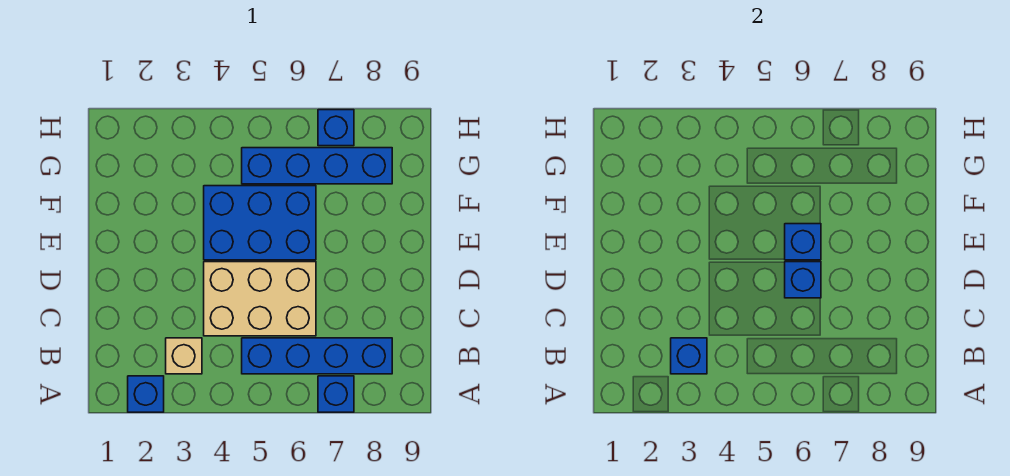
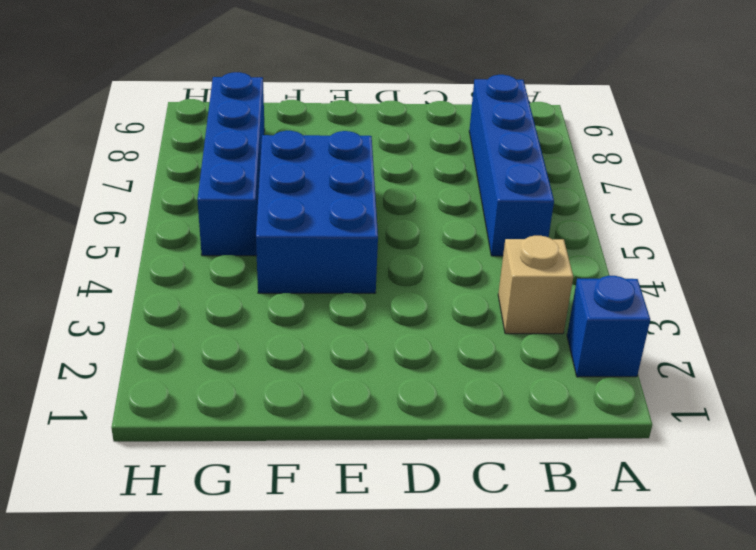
none -> blue brick A7 level 1
none -> tan brick C4:D6 level 1

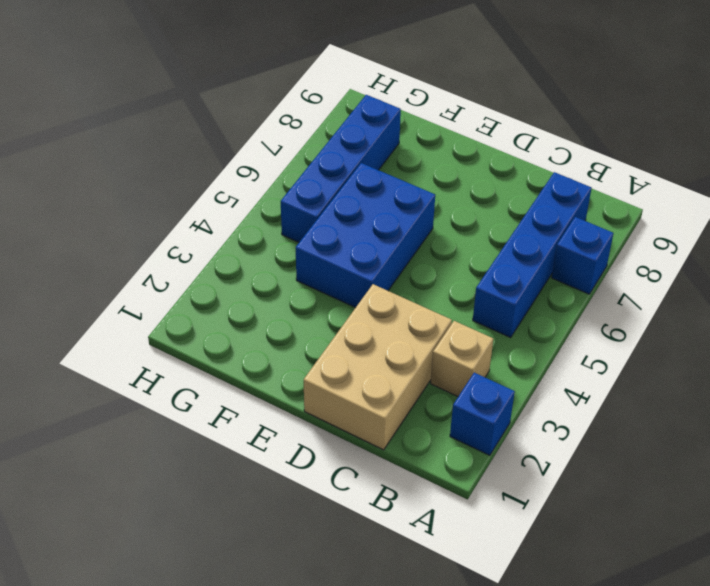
tan brick C1:D3 level 1 -> tan brick C4:D6 level 1
none -> blue brick H7 level 1
none -> blue brick B3 level 2

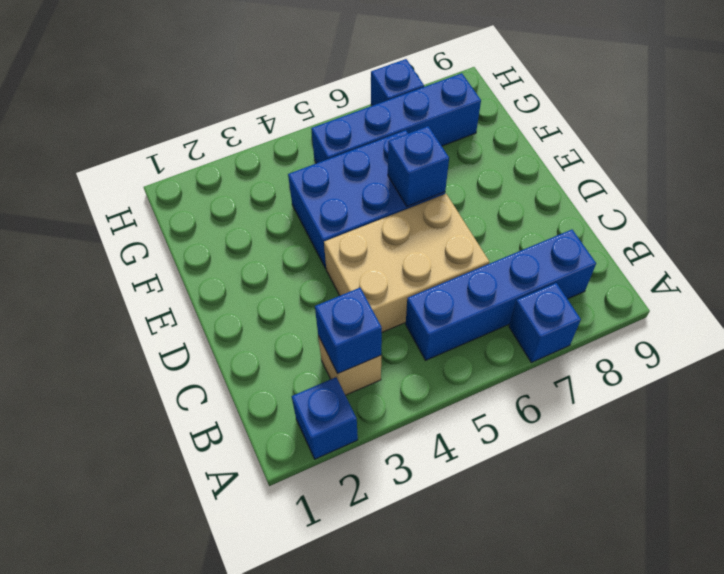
none -> blue brick D6 level 2

